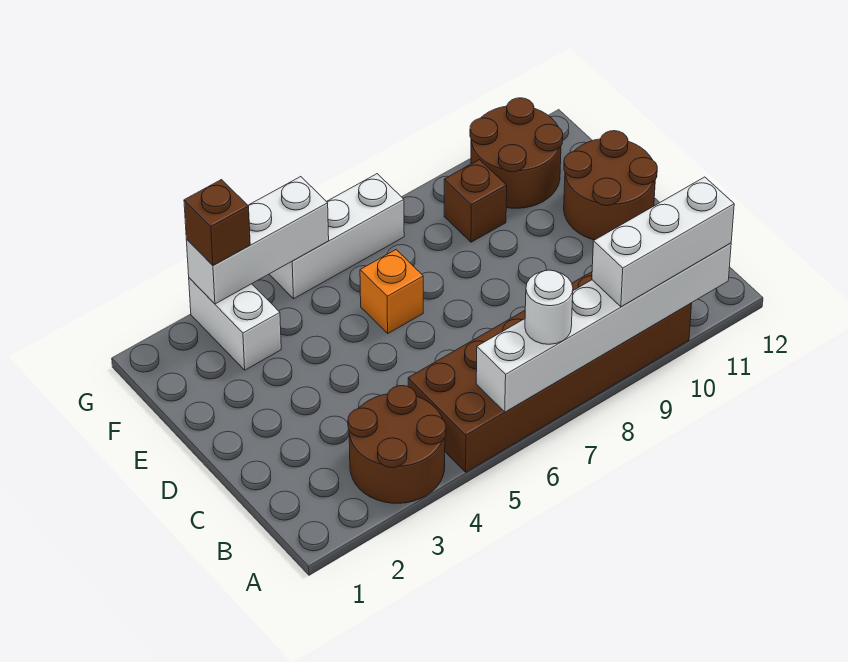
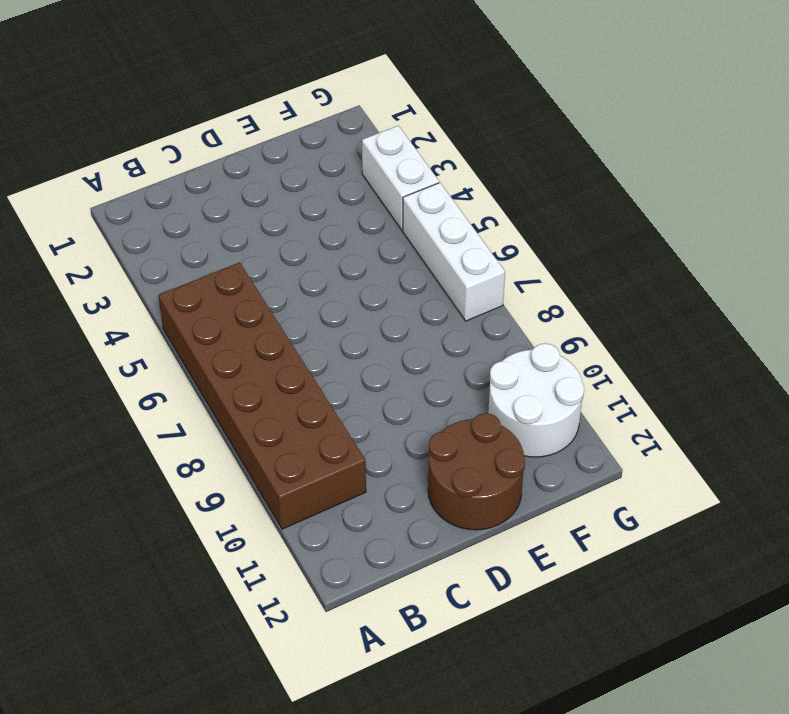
white round brick F10:G11 level 1 -> brown round brick F10:G11 level 1
white brick G3:G4 level 1 -> white brick F3:G3 level 1
none -> brown round brick A3:B4 level 1
none -> orange brick E6 level 1
none -> brown brick F9 level 1

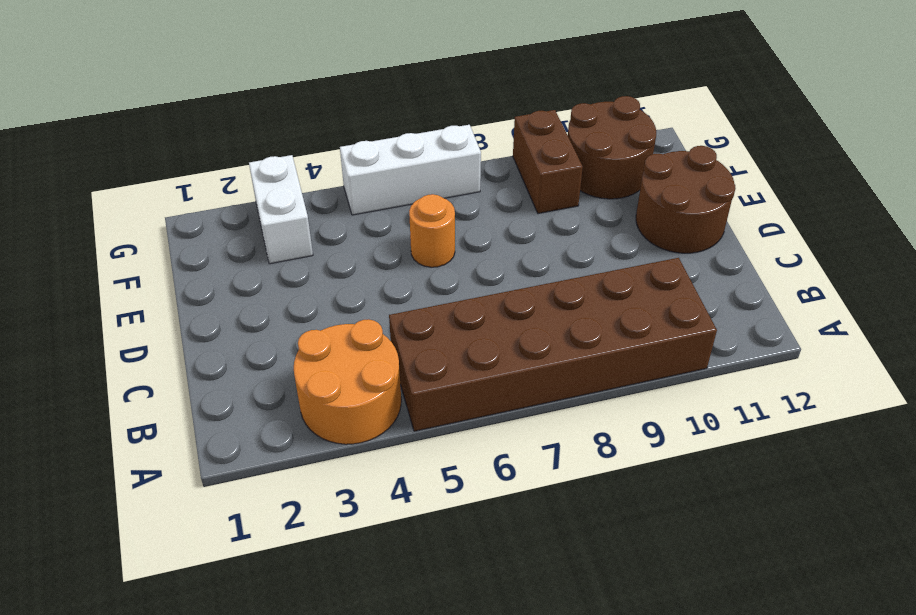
orange round brick A3:B4 level 1 -> brown round brick A3:B4 level 1
orange round brick E6 level 1 -> orange brick E6 level 1
brown brick F9:G9 level 1 -> brown brick F9 level 1
none -> white brick A6:A11 level 2
none -> white brick G3:G5 level 2
none -> white round brick A7 level 3

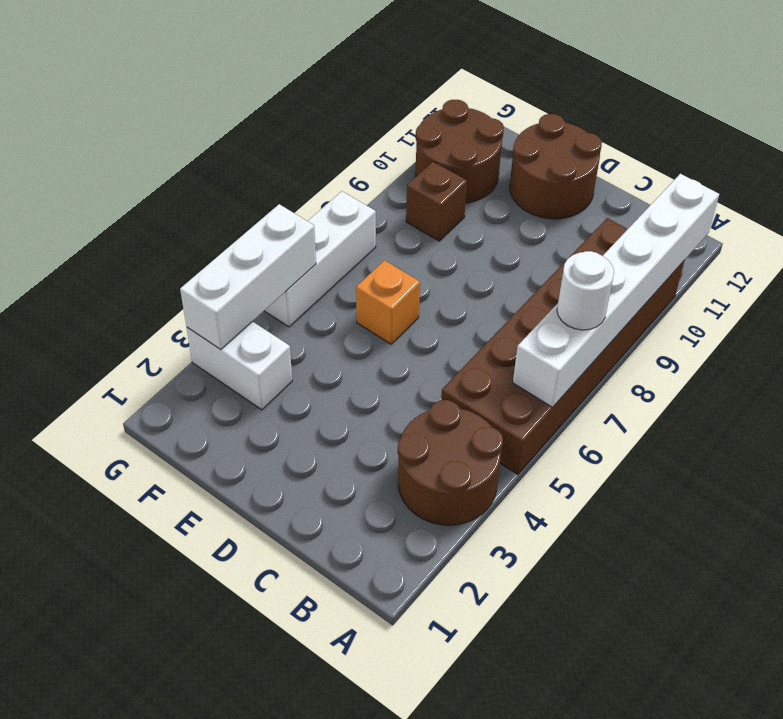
none -> white brick A9:A11 level 3
none -> brown brick G3 level 3

